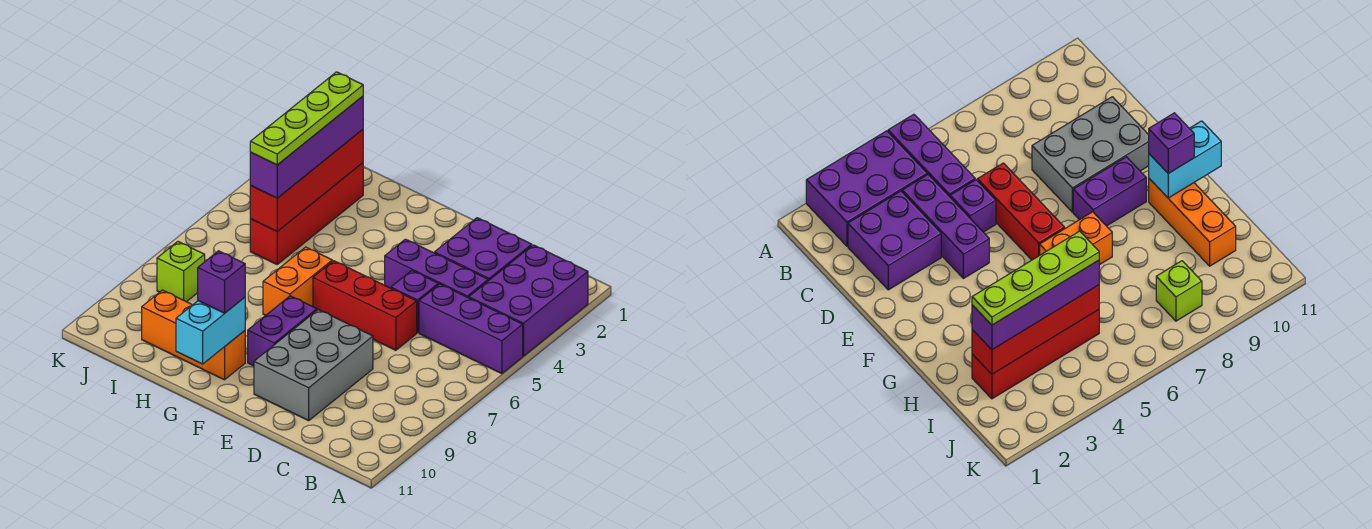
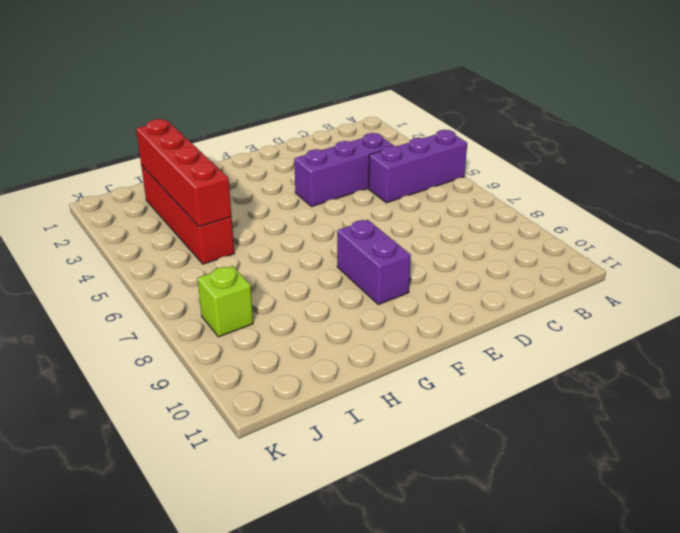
none -> purple brick A2:B4 level 1
none -> purple brick C2:D3 level 1
none -> purple brick D5 level 1

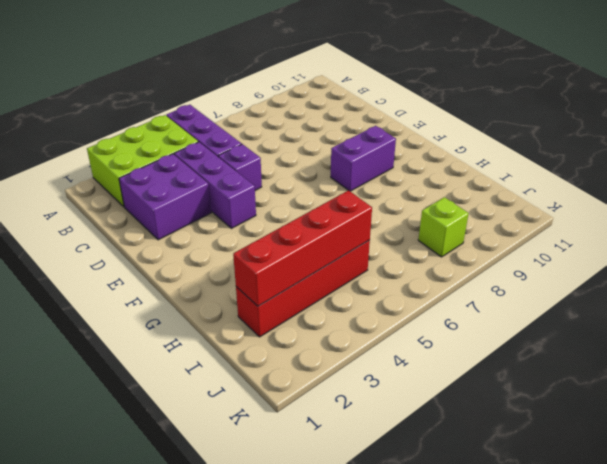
lime brick A2:B4 level 1 -> purple brick A2:B4 level 1
none -> red brick D6:F6 level 1
none -> grey brick D8:E10 level 1
none -> orange brick G6:G7 level 1

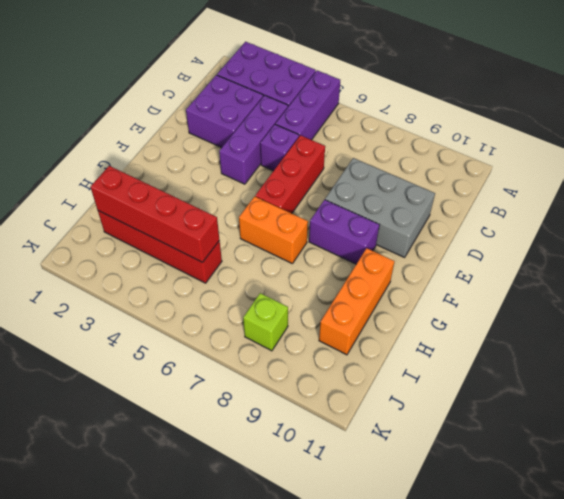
none -> cyan brick G10:G11 level 2
none -> purple brick G10 level 3
none -> purple brick I2:I5 level 3

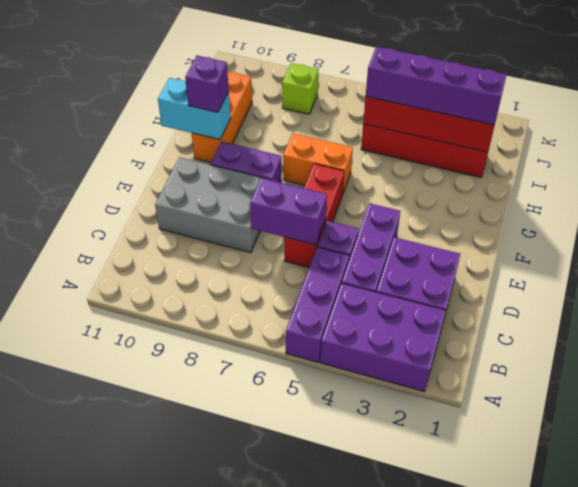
purple brick D6:D7 level 2 -> none
none -> lime plate I2:I5 level 4

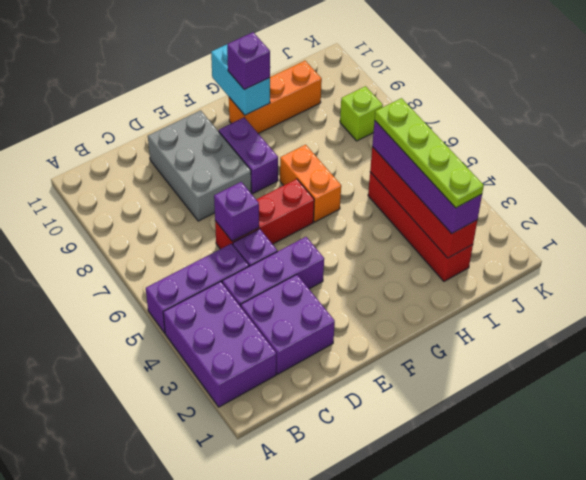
purple brick D6 level 2 -> none

